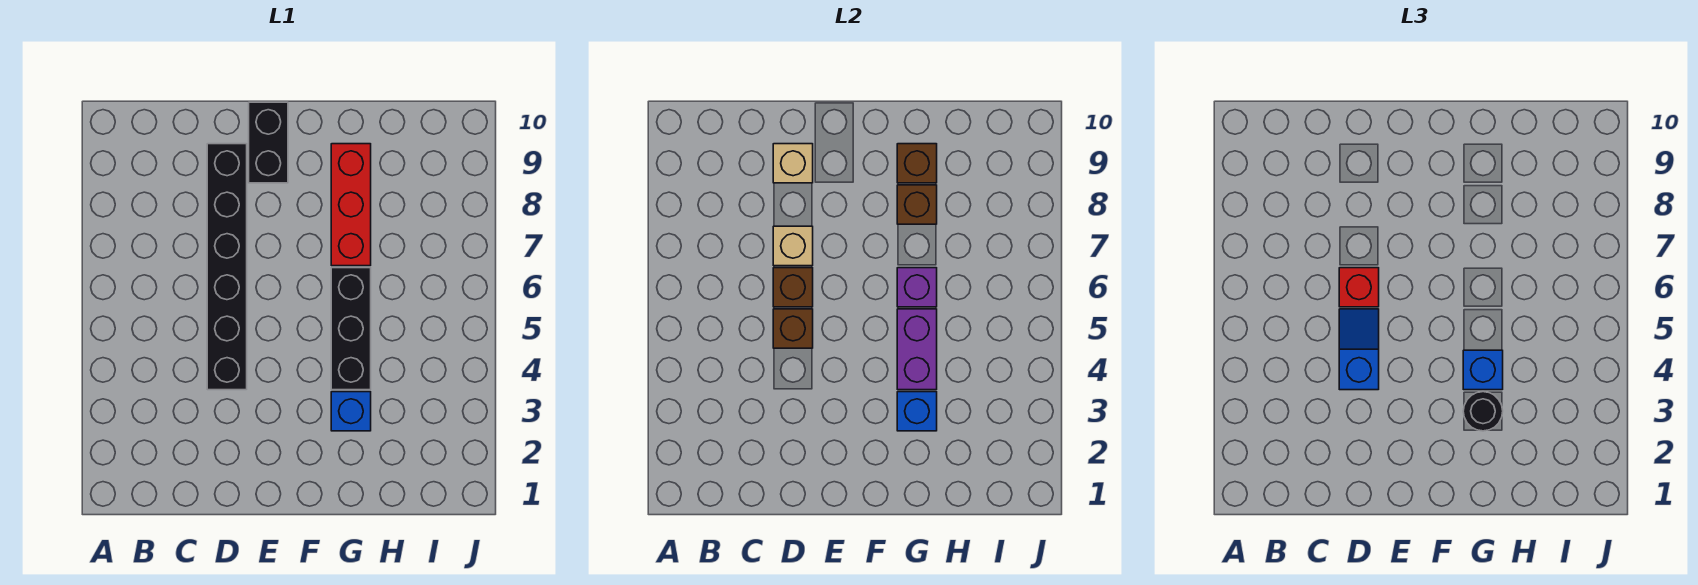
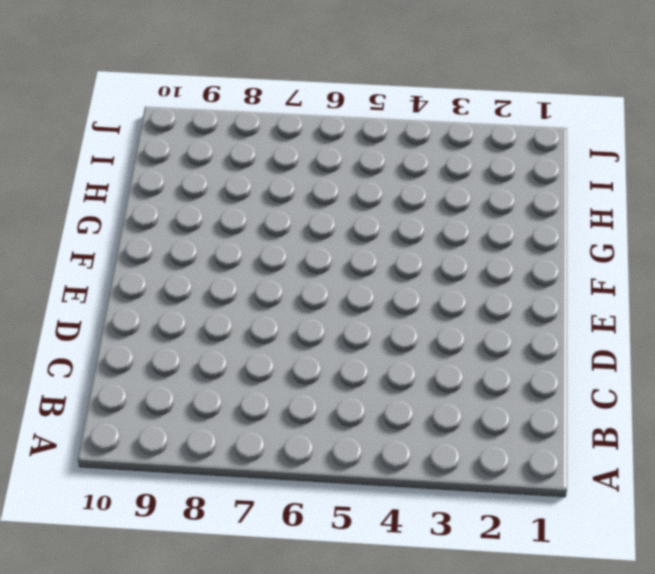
none -> black brick D4:D9 level 1
none -> black brick E9:E10 level 1
none -> blue brick G3 level 1

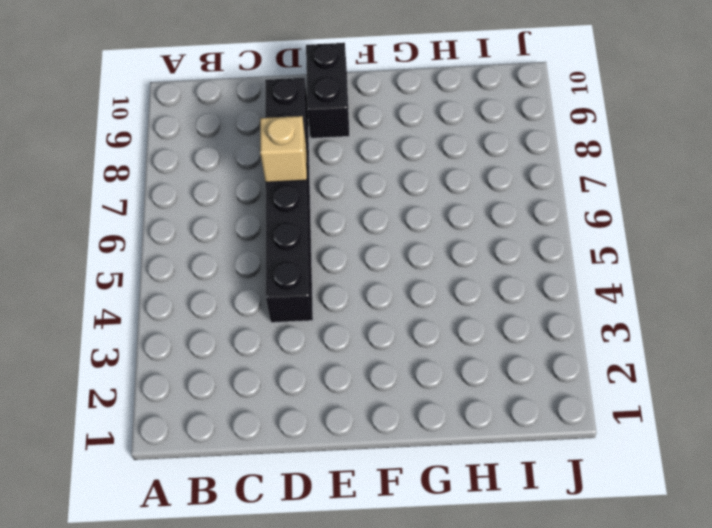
none -> blue brick G3 level 1
none -> black brick G4:G6 level 1
none -> red brick G7:G9 level 1

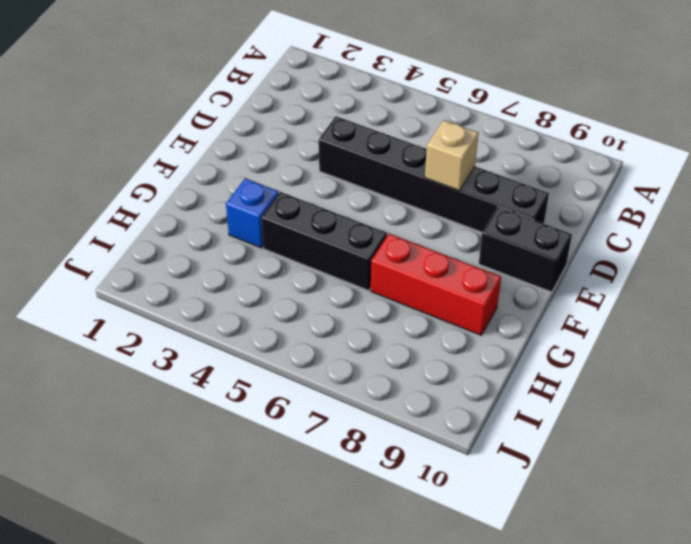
none -> brown brick D5 level 2
none -> brown brick D6 level 2
none -> tan brick D9 level 2

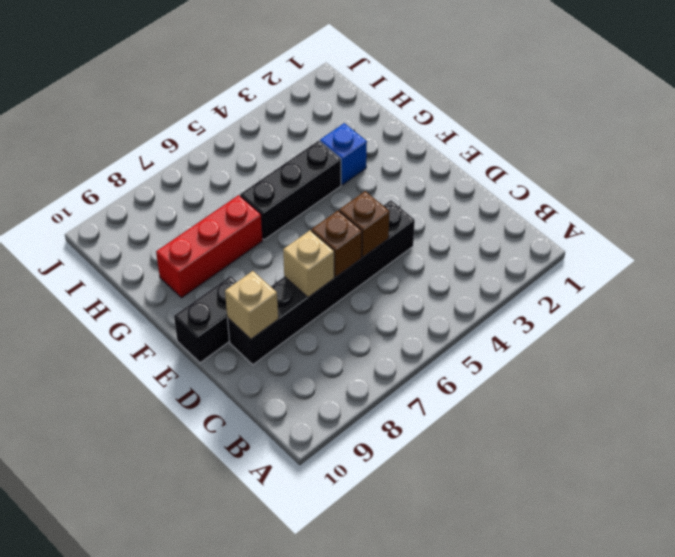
none -> blue brick G3 level 2
none -> purple brick G4:G5 level 2
none -> purple brick G6 level 2

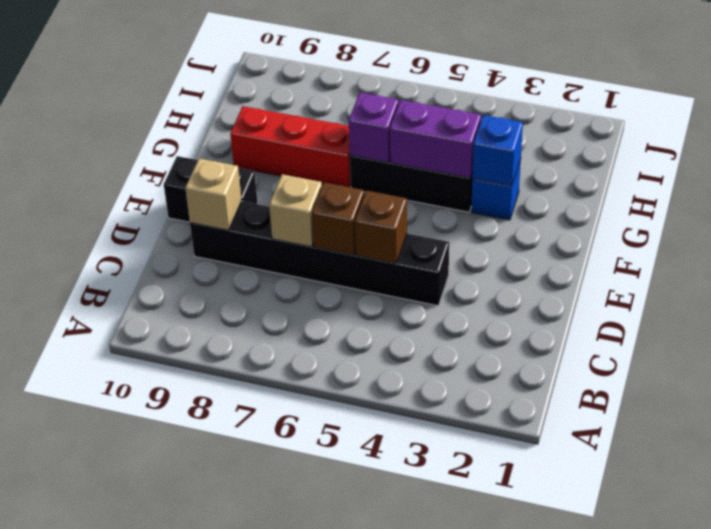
none -> brown brick G8 level 2
none -> brown brick G9 level 2
none -> blue slope D4:D5 level 3 top 4

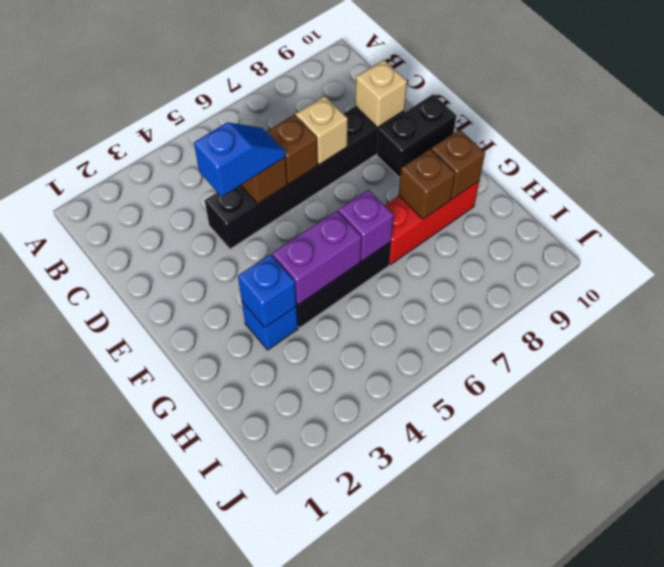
none -> red brick D6 level 3
none -> black round brick G3 level 3
none -> blue brick G4 level 3

